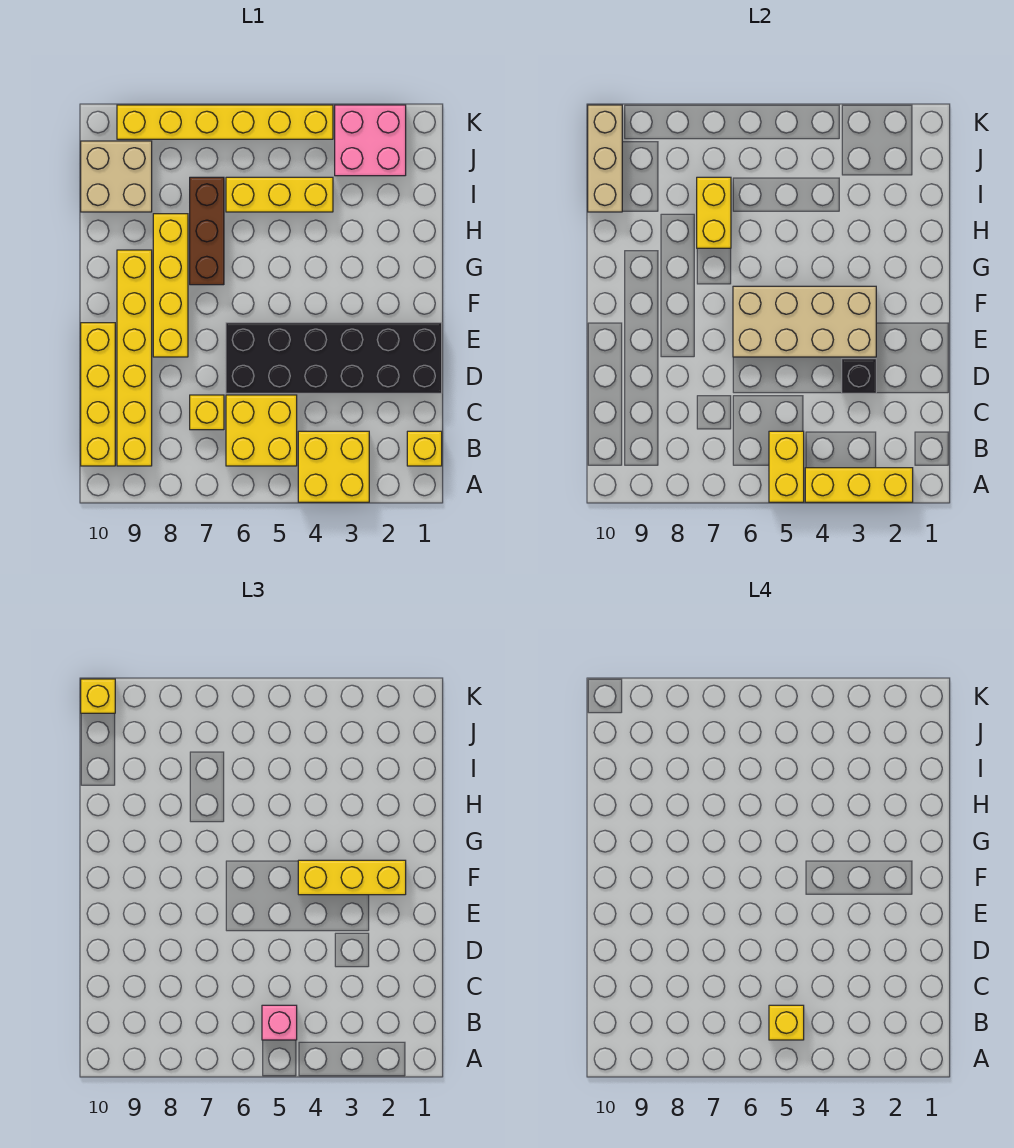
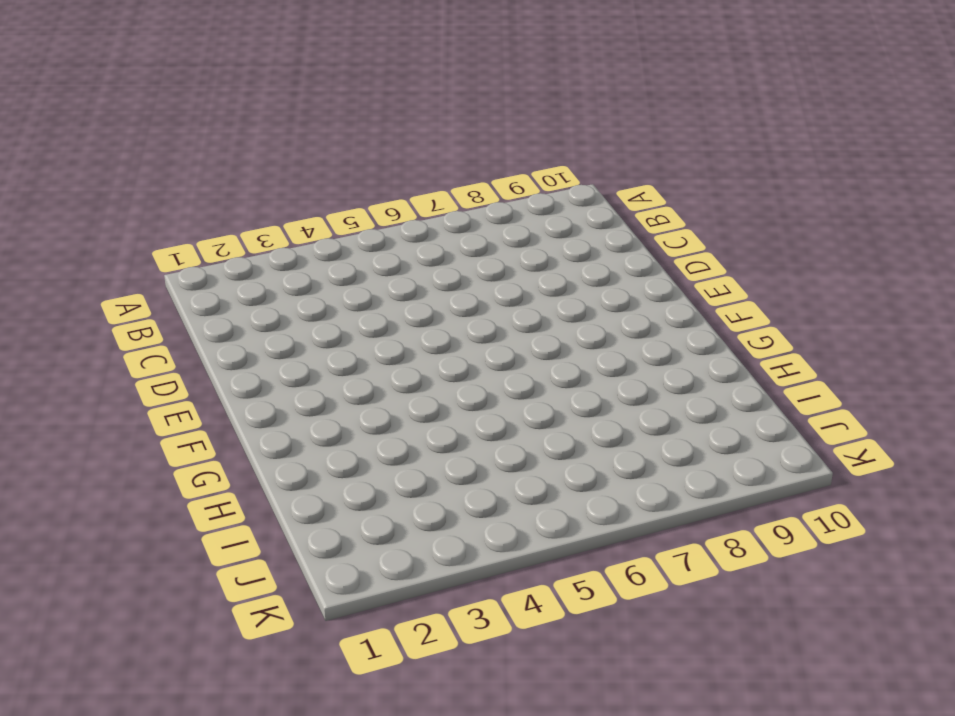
none -> yellow brick A3:B4 level 1
none -> yellow brick B1 level 1
none -> yellow brick B5:C6 level 1

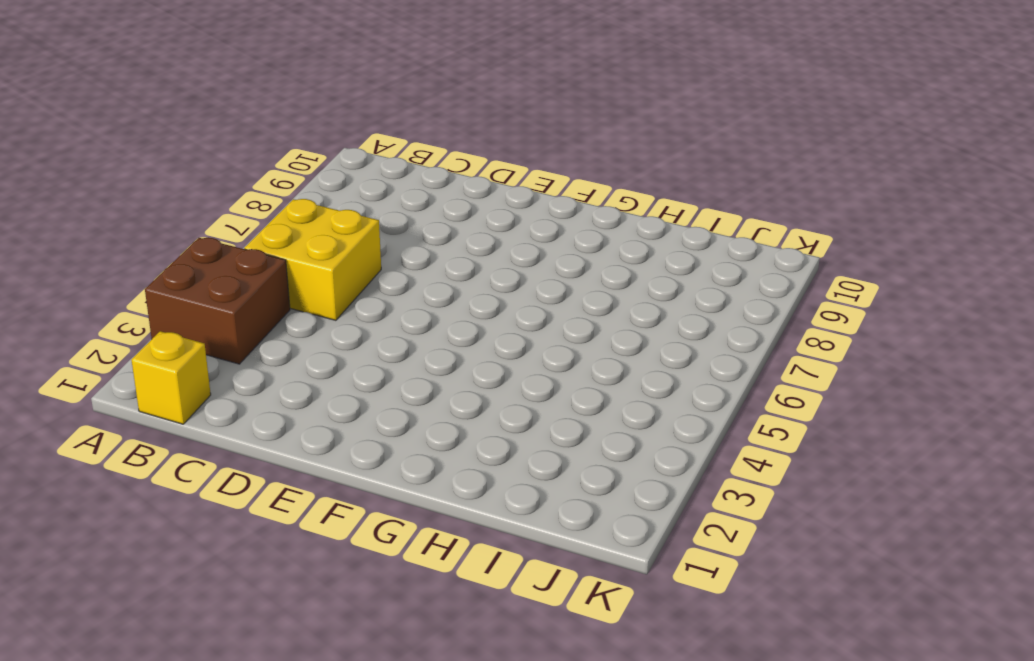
brown brick A3:B4 level 1 -> yellow brick A3:B4 level 1
none -> yellow brick B9:G9 level 1
none -> yellow brick B10:E10 level 1
none -> yellow brick C7 level 1

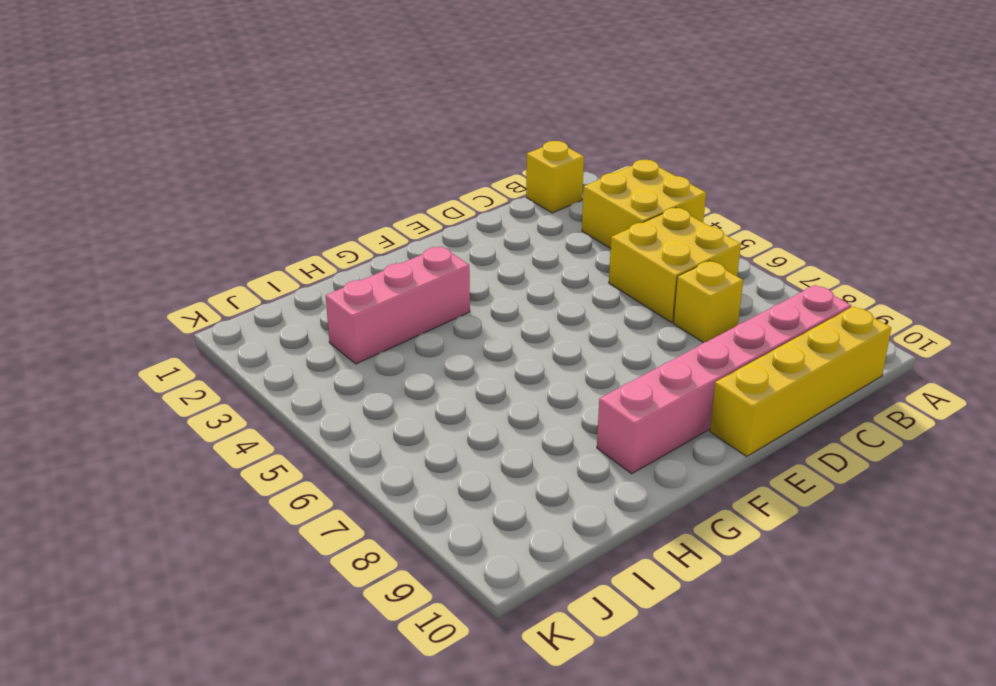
pink brick B9:G9 level 1 -> yellow brick B9:G9 level 1
pink brick G3:I3 level 1 -> none
none -> black brick D1:E6 level 1
none -> yellow brick E8:H8 level 1
none -> brown brick G7:I7 level 1

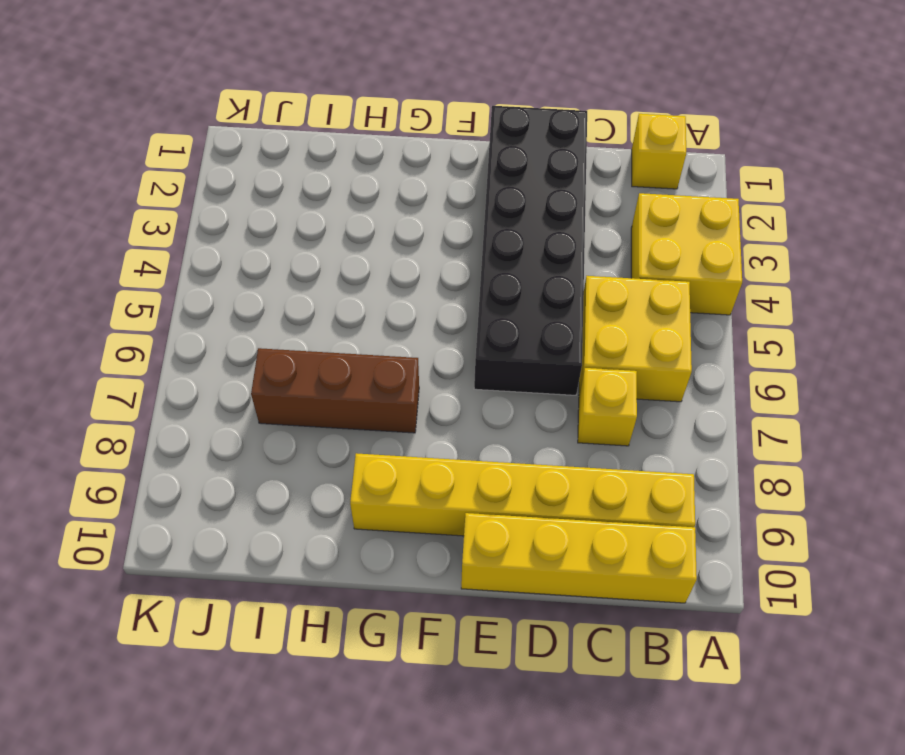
none -> yellow brick E8:H8 level 1
none -> yellow brick I4:I6 level 1
none -> tan brick I9:J10 level 1

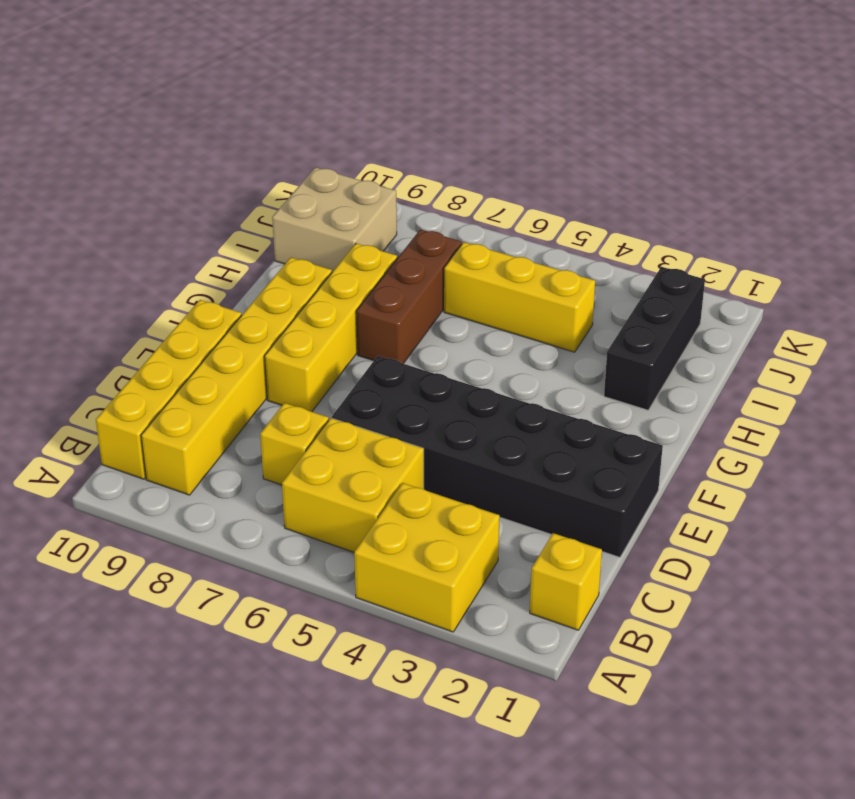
black brick H2:J2 level 1 -> pink brick J2:K3 level 1
none -> yellow brick K4:K9 level 1
none -> yellow brick A2:A4 level 2
none -> yellow brick A5:B5 level 2

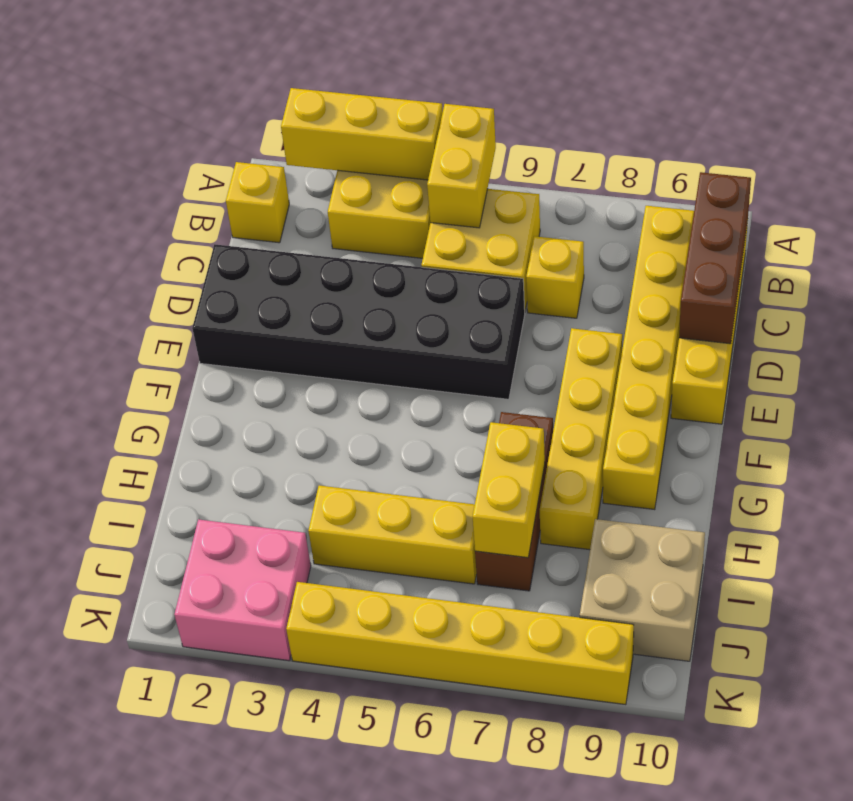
brown brick B10:D10 level 2 -> none
none -> black brick D3 level 2
none -> tan brick E3:F6 level 2
none -> tan brick I10:K10 level 2

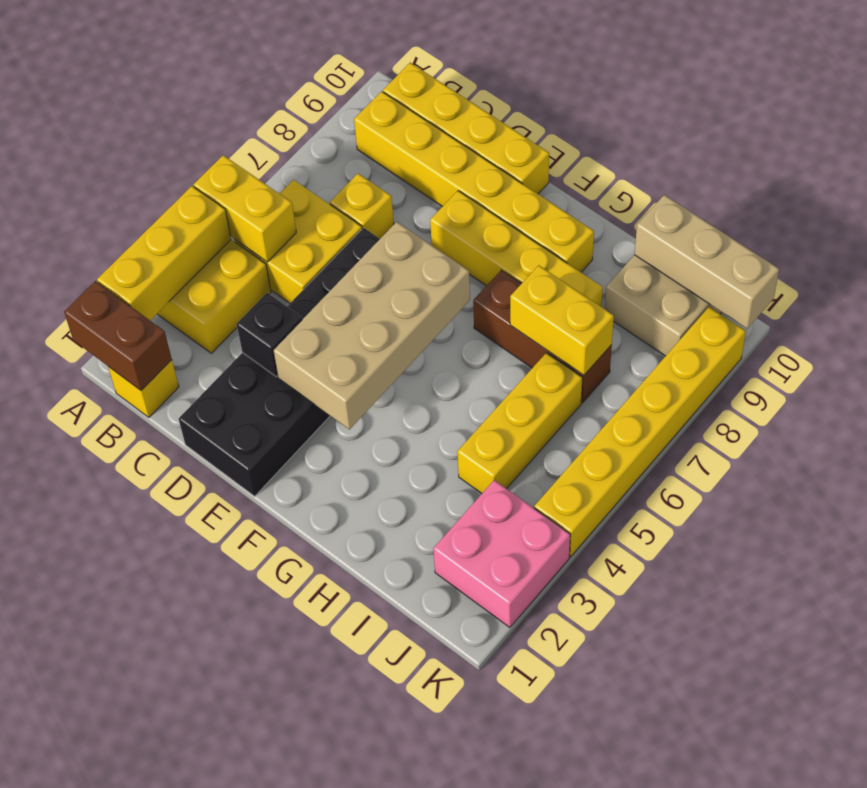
brown brick A1:B1 level 2 -> none
none -> pink brick B5 level 3
none -> yellow brick F2:F4 level 3
none -> yellow brick K10 level 3

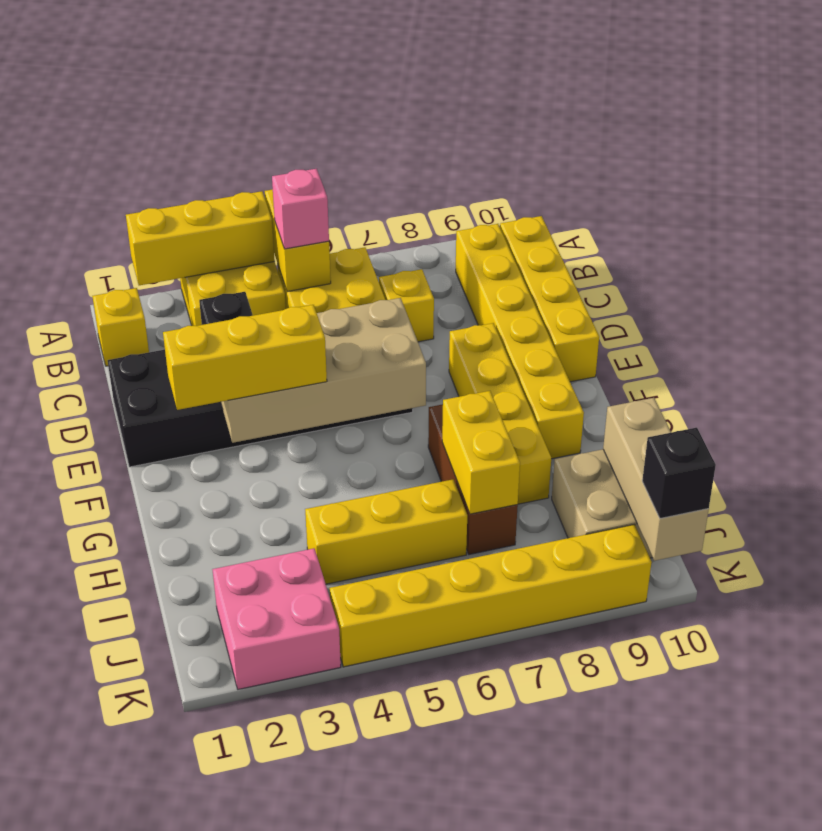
black brick K10 level 3 -> yellow brick K10 level 3
none -> yellow brick B5 level 4

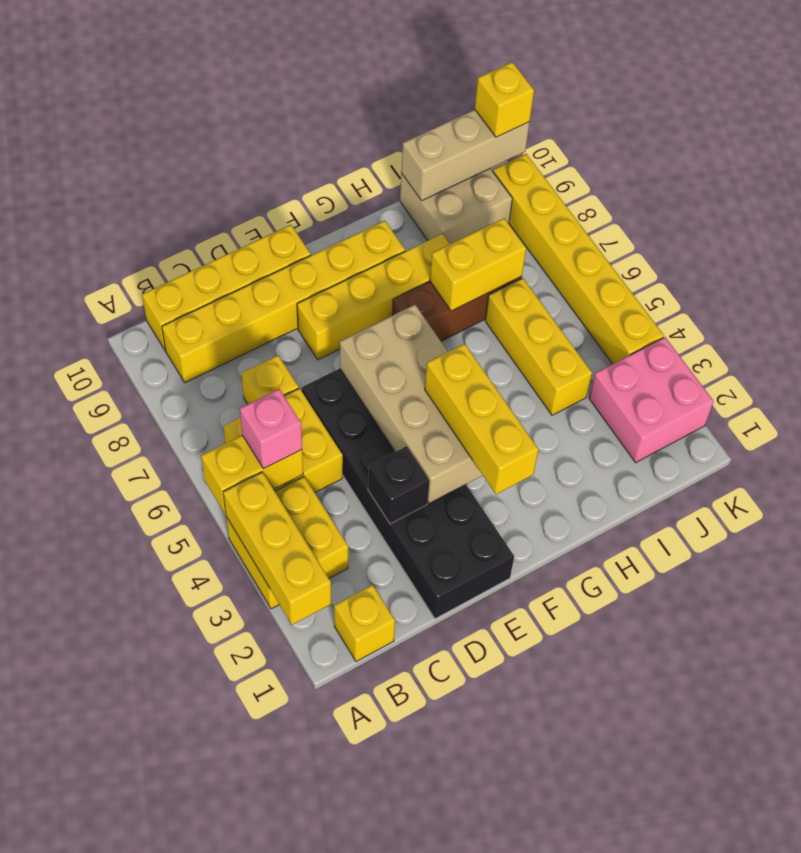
none -> yellow brick B5 level 4

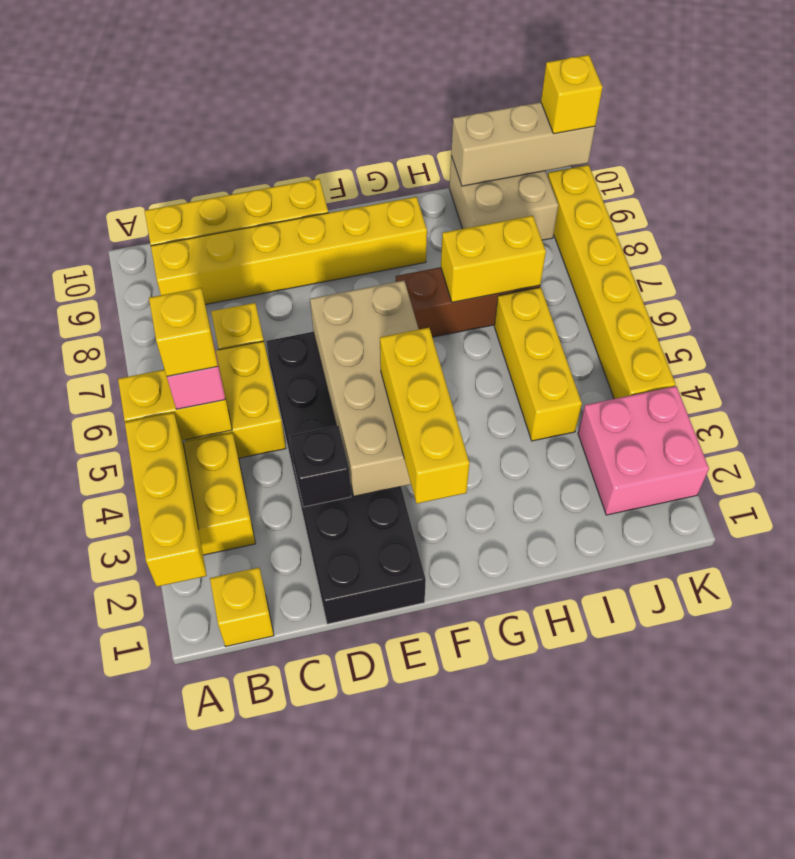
none -> yellow brick E8:H8 level 1

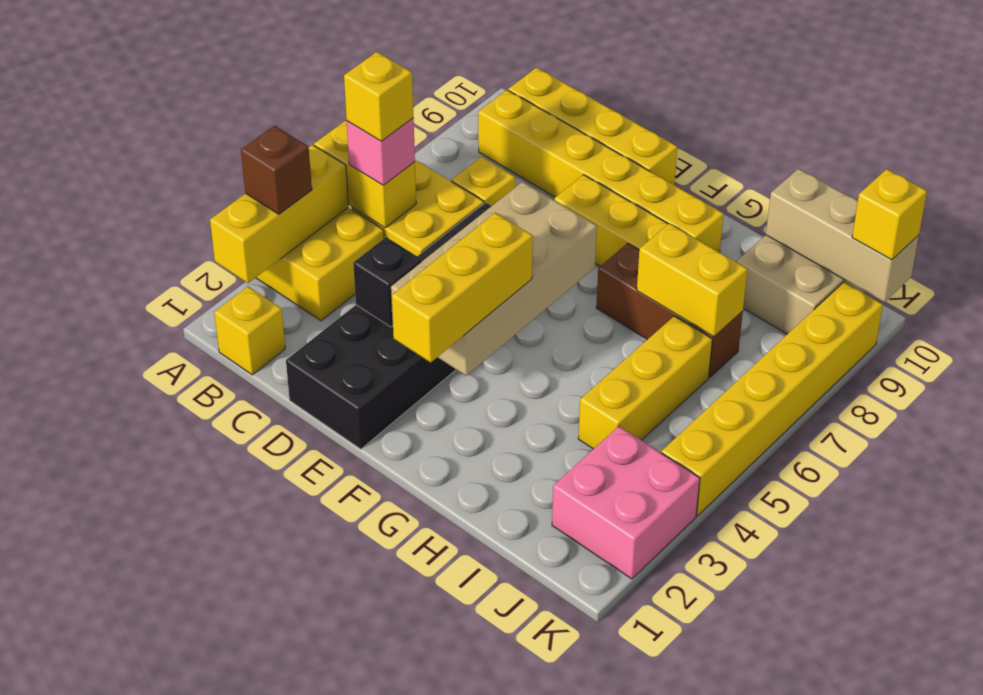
brown brick A3 level 3 -> none

